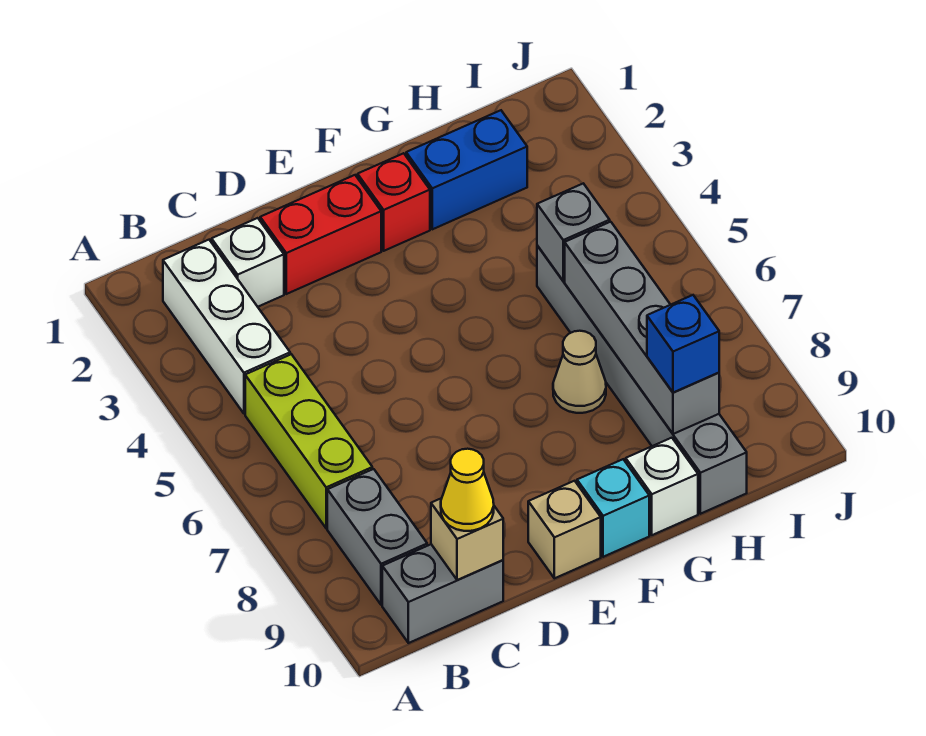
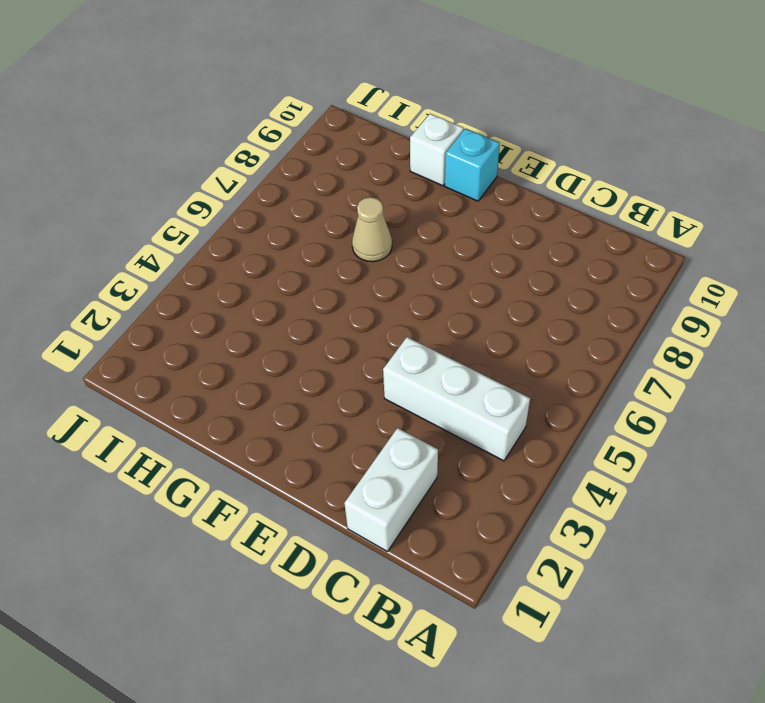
white brick B4:D4 level 1 -> white brick B2:B4 level 1
white brick C1:C2 level 1 -> white brick C2 level 1
none -> lime brick B5:B7 level 1
none -> grey brick B8:B9 level 1
none -> grey brick B10:C10 level 1

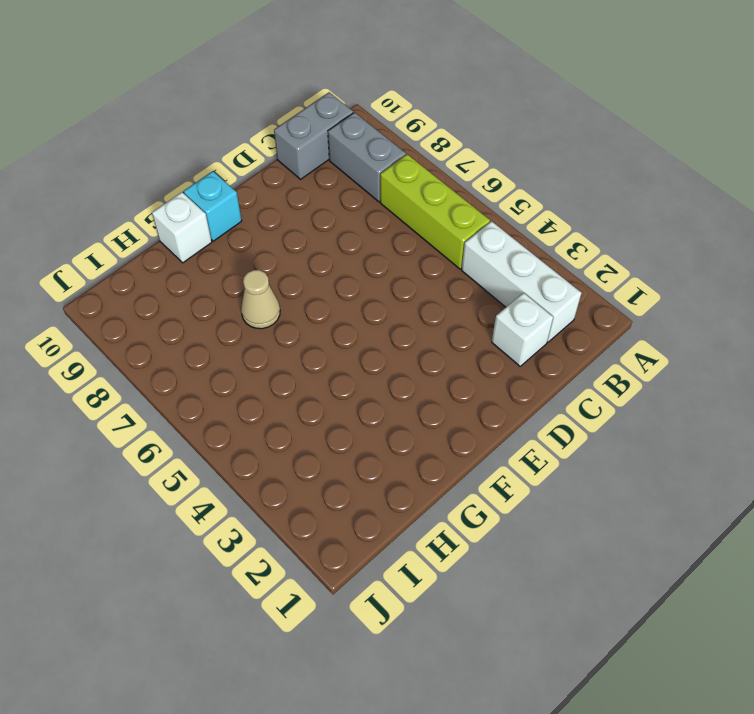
none -> red brick D2:E2 level 1
none -> tan brick E10 level 1
none -> red brick F2 level 1

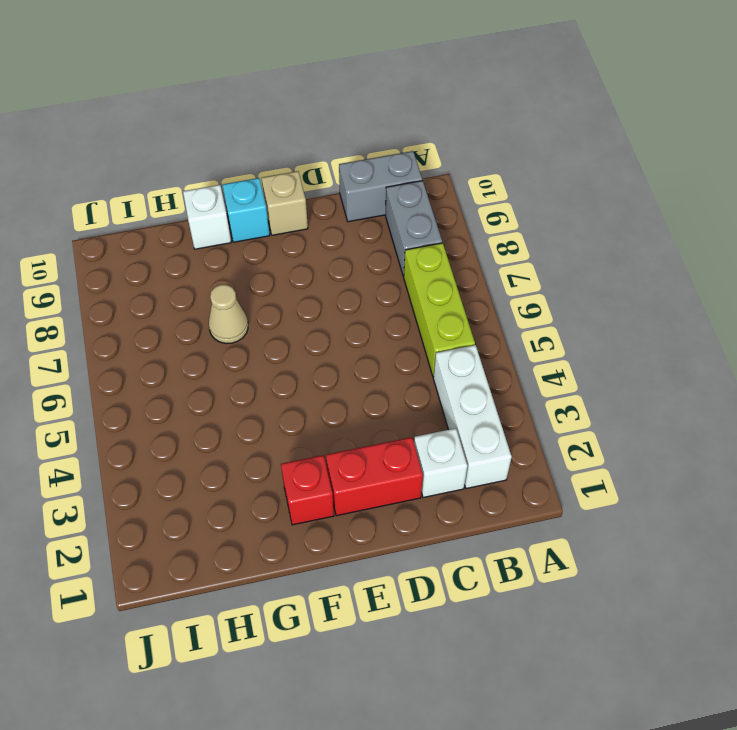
none -> blue brick G2:H2 level 1
none -> grey brick H5:H10 level 1
none -> tan brick C10 level 2

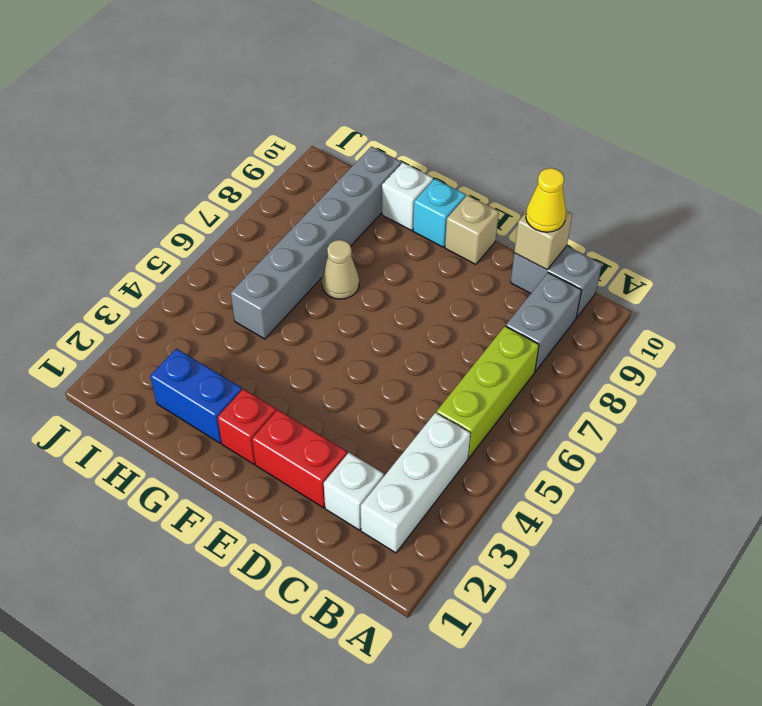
none -> grey brick H5 level 2
none -> grey brick H6:H9 level 2
none -> blue brick H9 level 3

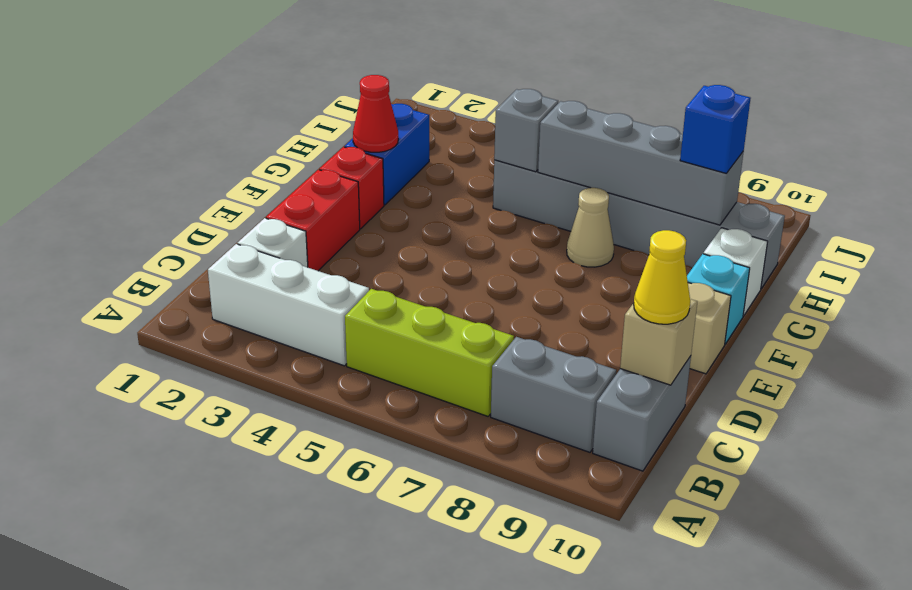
red cone G2 level 2 -> none

